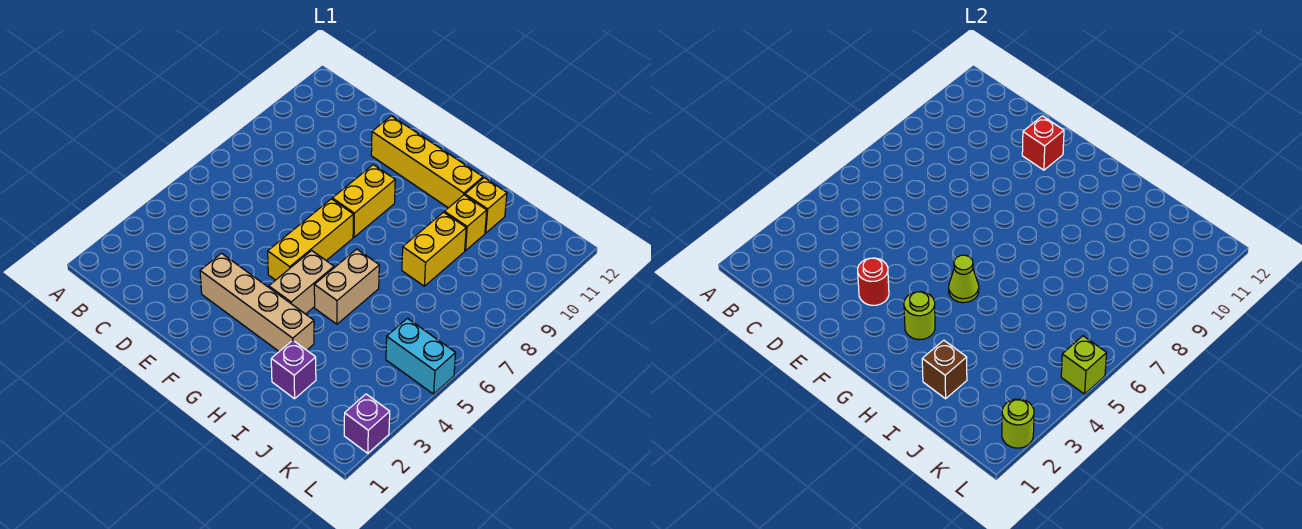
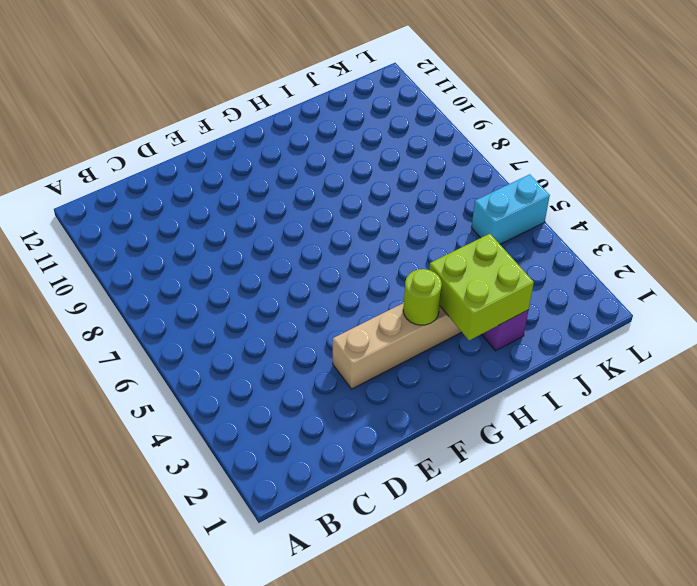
lime brick H2:I3 level 2 -> brown brick I2 level 2
none -> yellow brick E11:H11 level 1
none -> yellow brick F5:F7 level 1
none -> yellow brick F8:F9 level 1

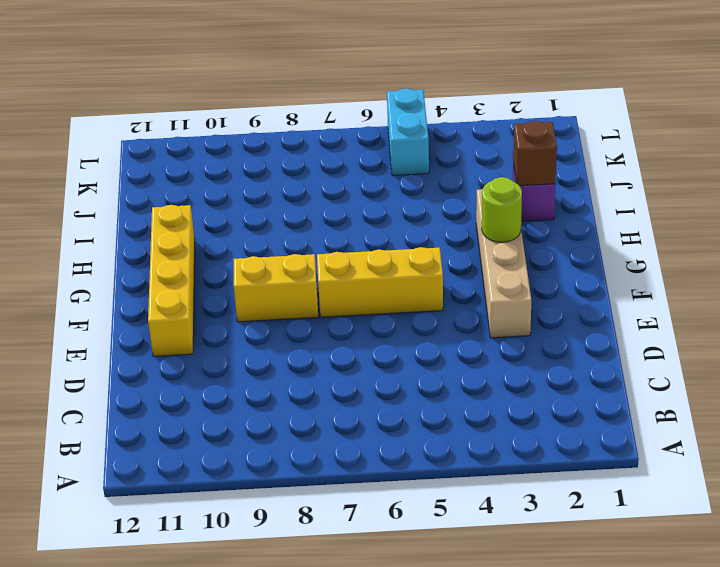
none -> tan brick G4:G5 level 1
none -> tan brick H5:H6 level 1
none -> yellow brick I8:I9 level 1

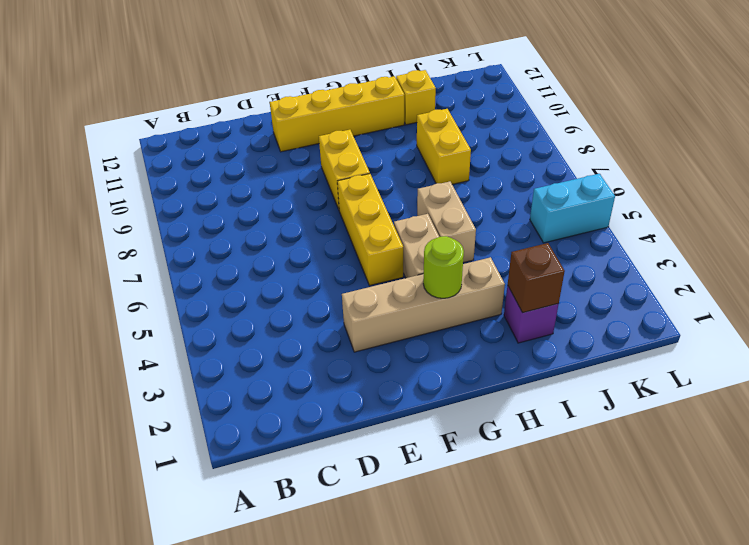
none -> yellow brick I10 level 1
none -> purple brick L2 level 1
none -> red round brick E3 level 2

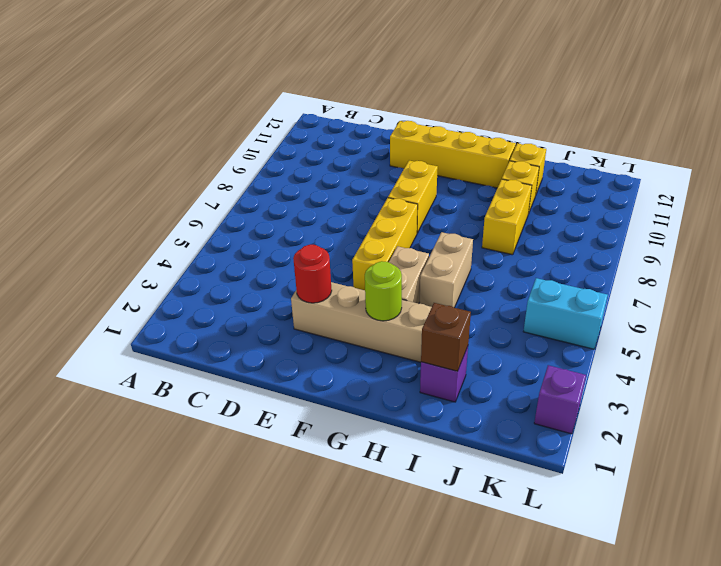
none -> red brick E11 level 2
none -> lime cone G5 level 2
none -> lime round brick L2 level 2

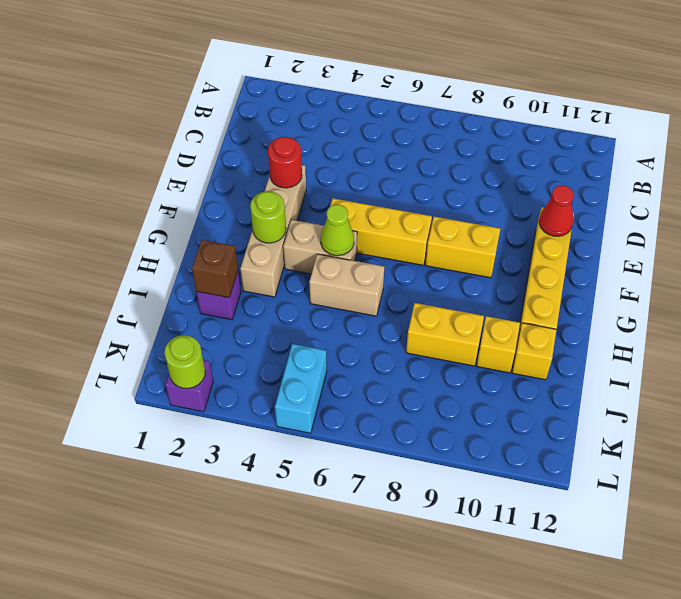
red cone E11 level 2 -> red brick E11 level 2
none -> lime brick L5 level 2

